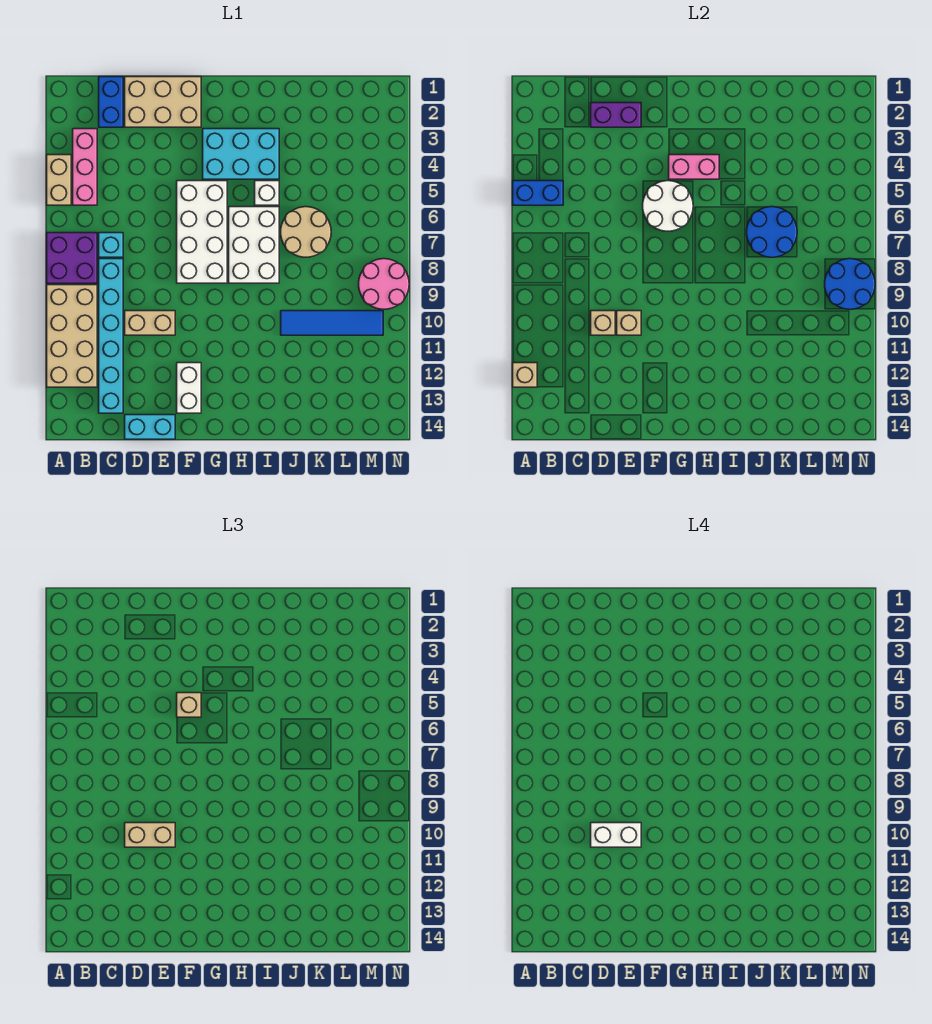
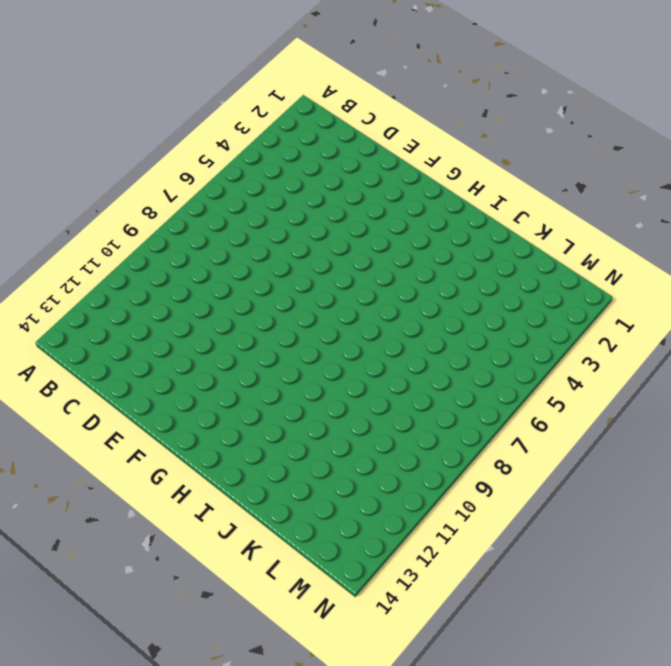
none -> tan brick A4:A5 level 1
none -> purple brick A7:B8 level 1
none -> tan brick A9:B12 level 1
none -> pink brick B3:B5 level 1

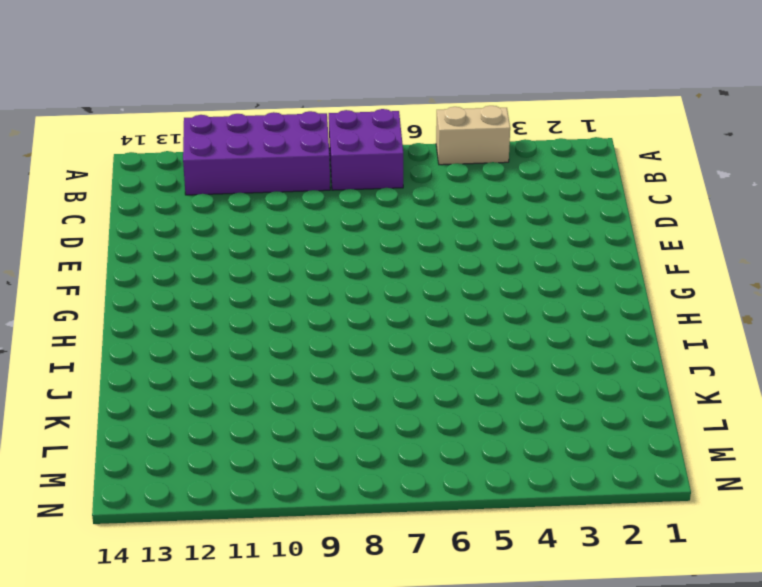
purple brick A9:B12 level 1 -> tan brick A9:B12 level 1
none -> pink brick B3:B5 level 1
none -> blue brick C1:C2 level 1
none -> cyan brick C7 level 1
none -> cyan brick C8:C13 level 1

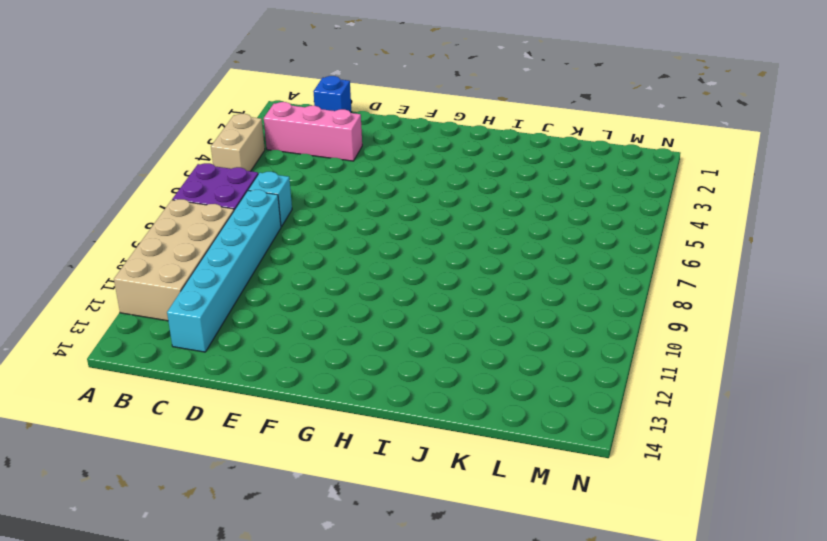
pink brick B3:D3 level 1 -> pink brick B3:B5 level 1
blue brick C1 level 1 -> blue brick C1:C2 level 1
none -> tan brick D1:F2 level 1
none -> tan brick D10:E10 level 1
none -> cyan brick D14:E14 level 1
none -> white brick F5:G8 level 1

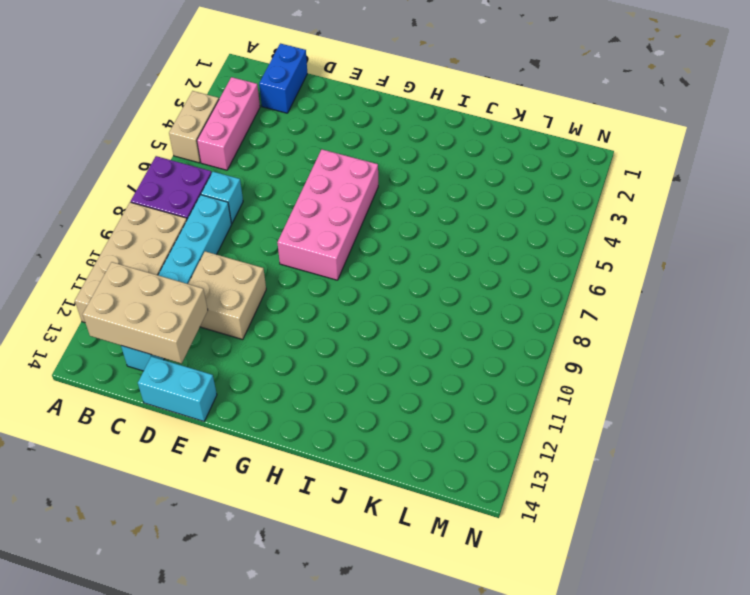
tan brick B12:D13 level 2 -> tan brick D1:F2 level 1
tan brick D10:E11 level 1 -> tan brick D10:E10 level 1
pink brick F5:G8 level 1 -> white brick F5:G8 level 1
none -> white brick F12:F13 level 1
none -> cyan brick G3:I4 level 1
none -> white brick H6:I8 level 1
none -> white brick I5 level 1

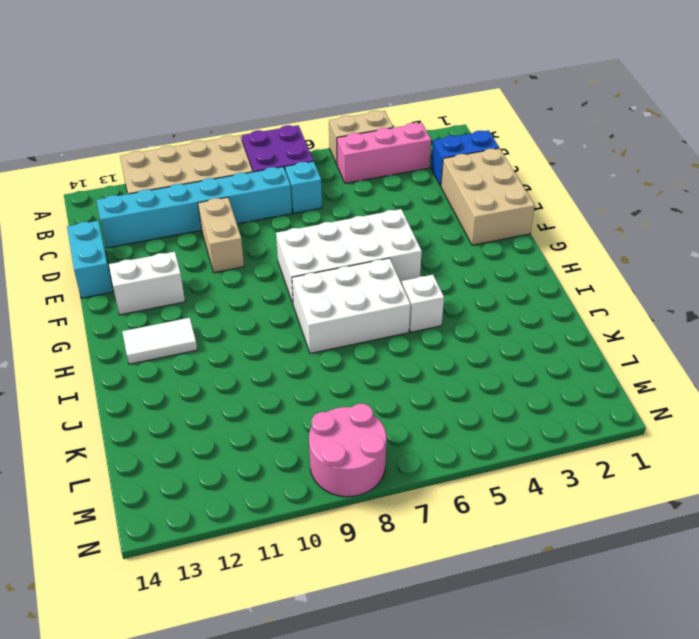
white tile H12:H13 level 1 -> none
none -> cyan brick G3:I4 level 1
none -> tan round brick J6:K7 level 1
none -> blue tile J10:M10 level 1
none -> blue brick A5:B5 level 2

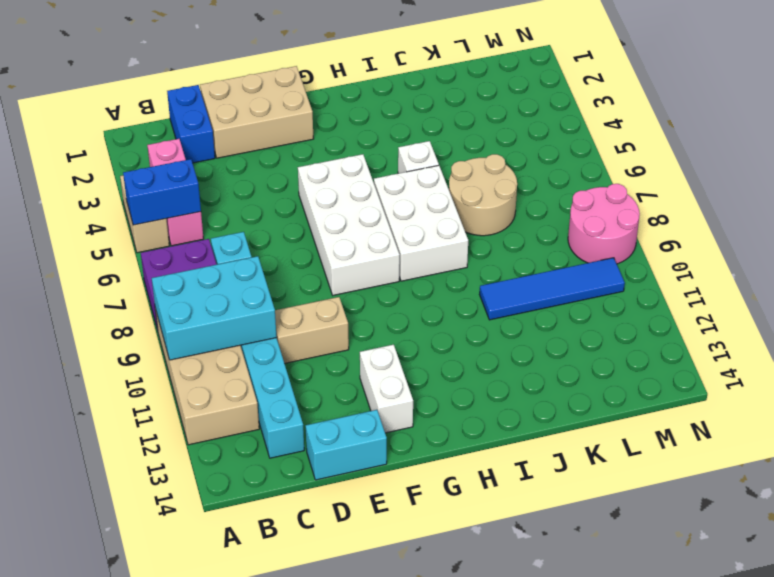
cyan brick A9:C10 level 2 -> cyan brick G3:I4 level 1
none -> tan brick A12 level 2
none -> purple brick D2:E2 level 2
none -> tan brick D10 level 2
none -> tan brick E10 level 2

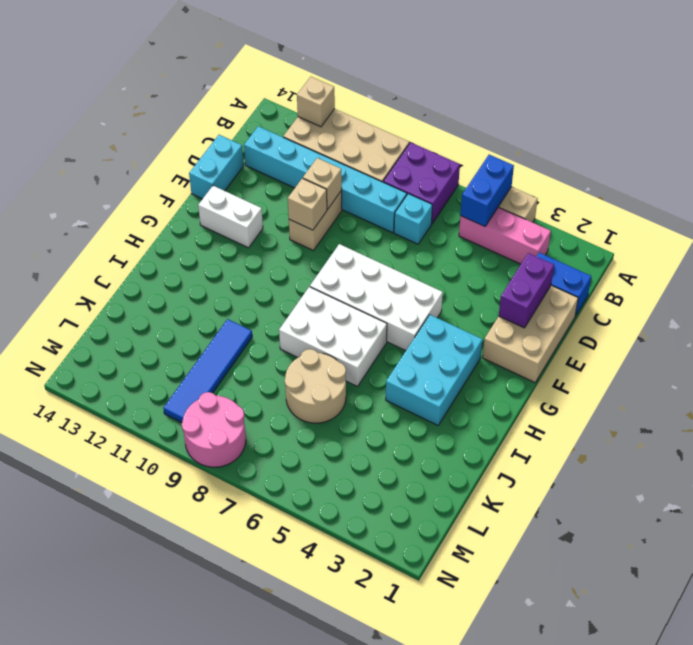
none -> white brick I5 level 1
none -> white round brick F5:G6 level 2
none -> pink brick G4:H4 level 2
none -> blue round brick J6:K7 level 2

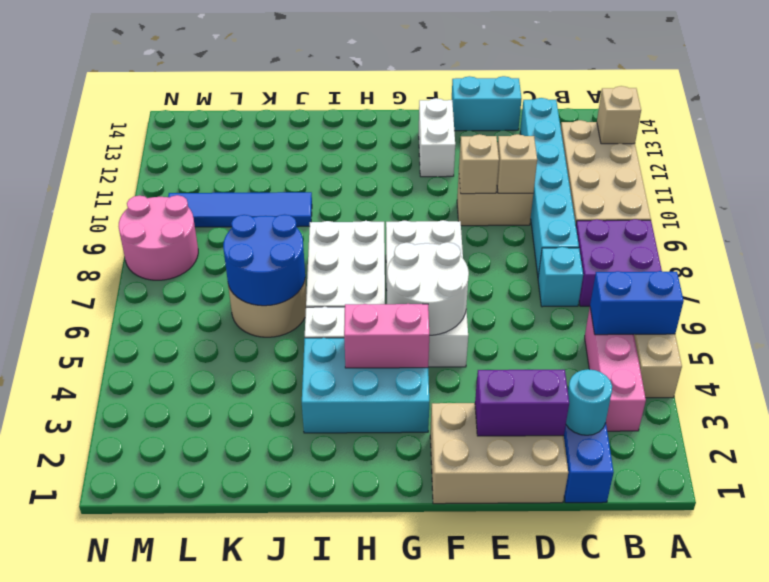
cyan round brick C2 level 2 -> none
none -> blue round brick M8:N9 level 2
none -> tan brick D10:E10 level 3
none -> tan brick F5 level 3
none -> white brick D10:E10 level 4

